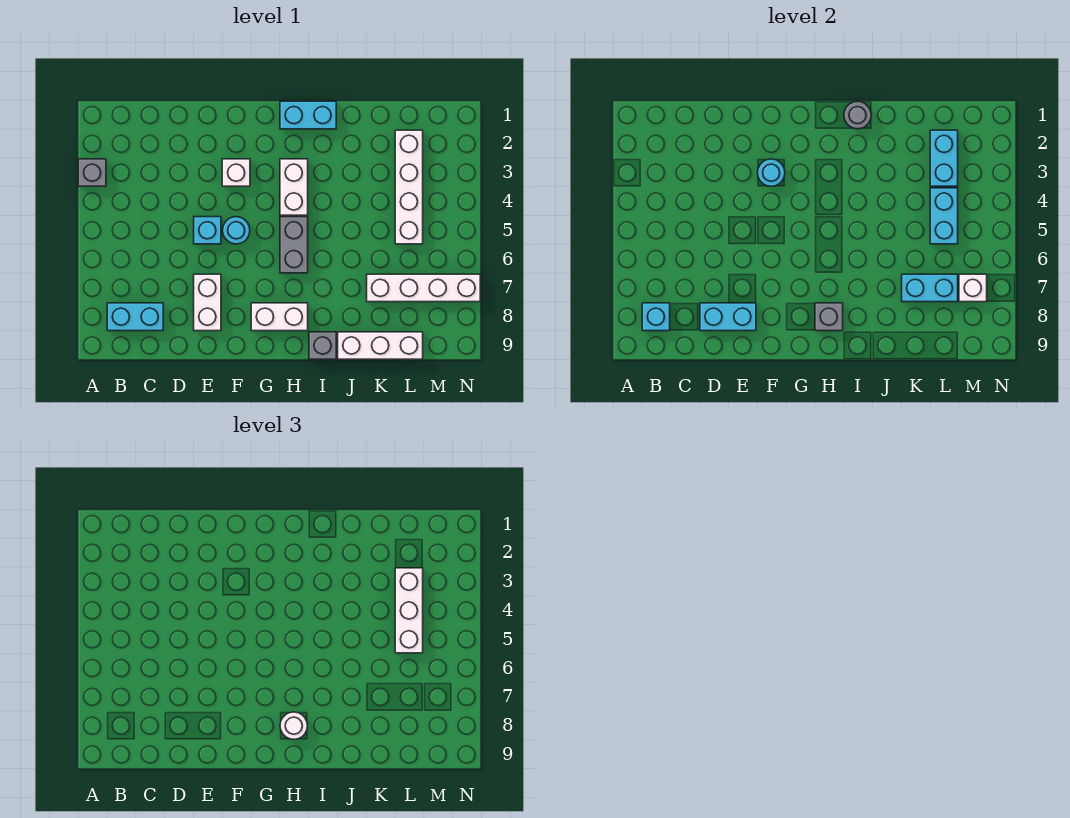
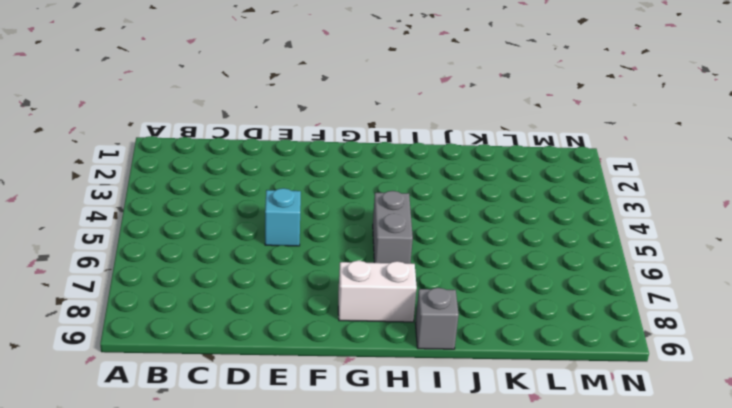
none -> grey brick A3 level 1
none -> cyan brick B8:C8 level 1
none -> white brick E7:E8 level 1

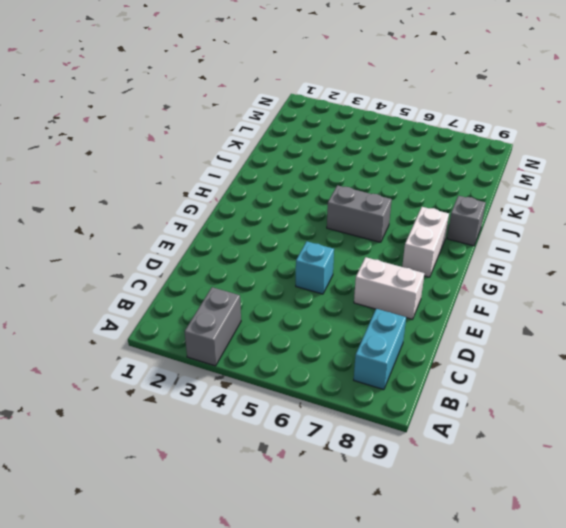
grey brick A3:B3 level 1 -> grey brick A3 level 1
none -> white brick F3 level 1
none -> cyan round brick F5 level 1
none -> cyan brick H1:I1 level 1

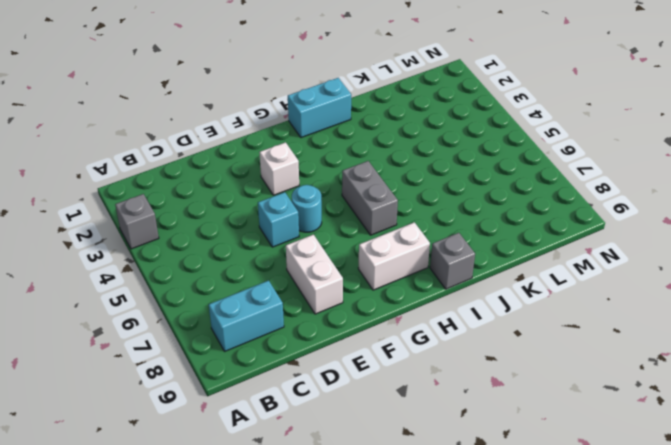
none -> white brick H3:H4 level 1
none -> white brick J9:L9 level 1
none -> white brick K7:N7 level 1

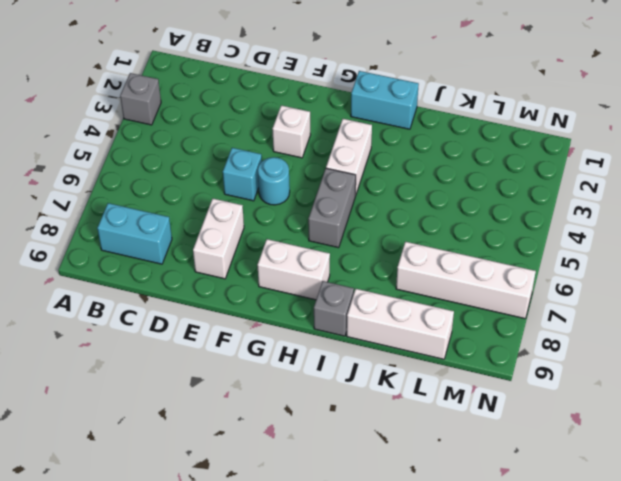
none -> white brick L2:L5 level 1
none -> cyan brick B8 level 2
none -> cyan brick D8:E8 level 2

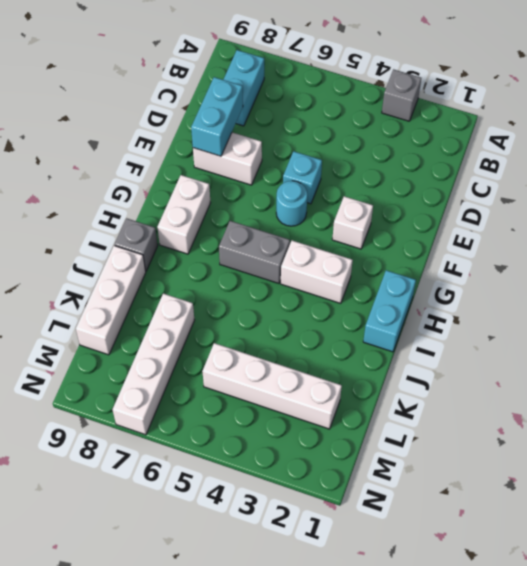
none -> cyan brick B8 level 2
none -> cyan round brick F3 level 2
none -> grey brick H8 level 2

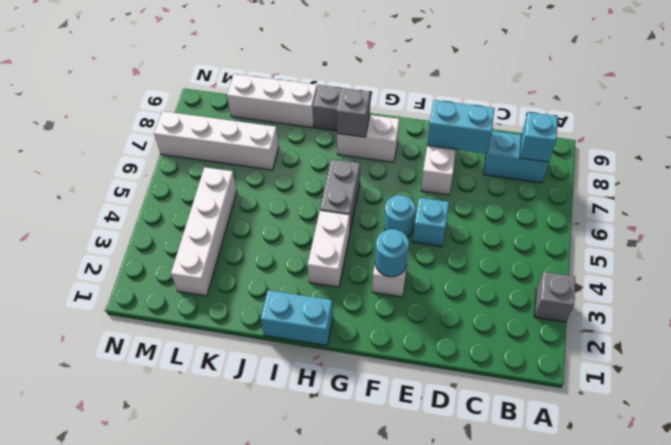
none -> grey round brick I1 level 2
none -> cyan brick K7:L7 level 2
none -> cyan brick L2:L3 level 2

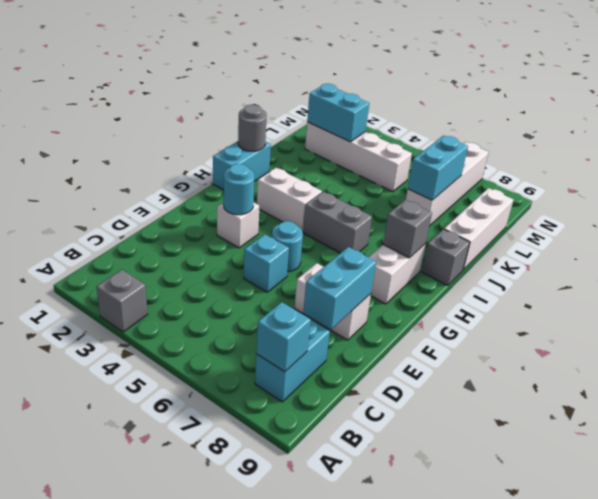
none -> cyan brick L4:L5 level 2
none -> white brick M7 level 2
none -> white round brick H8 level 3

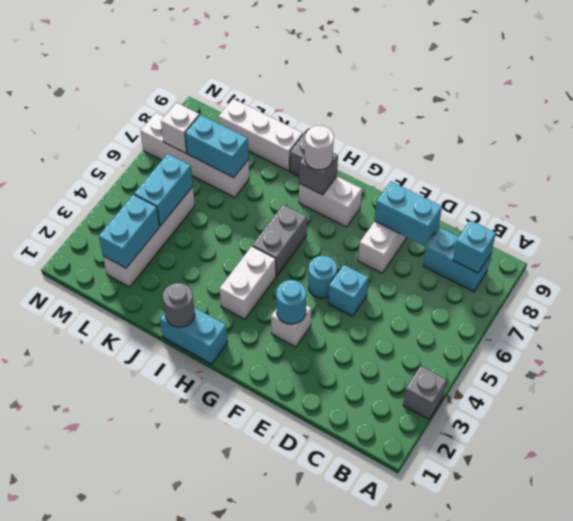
none -> white brick L3:L5 level 3

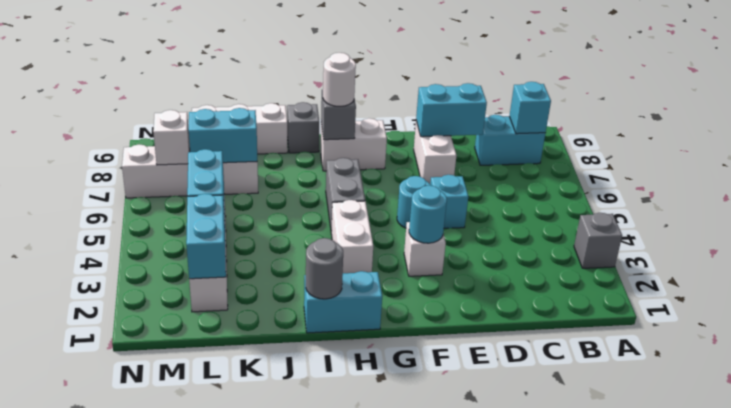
none -> white brick L3:L5 level 3

